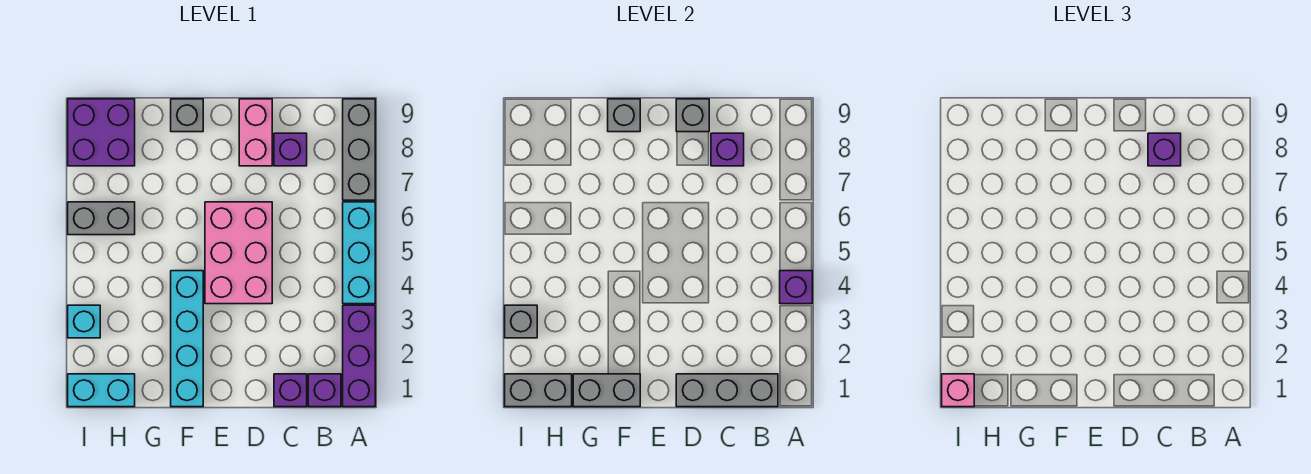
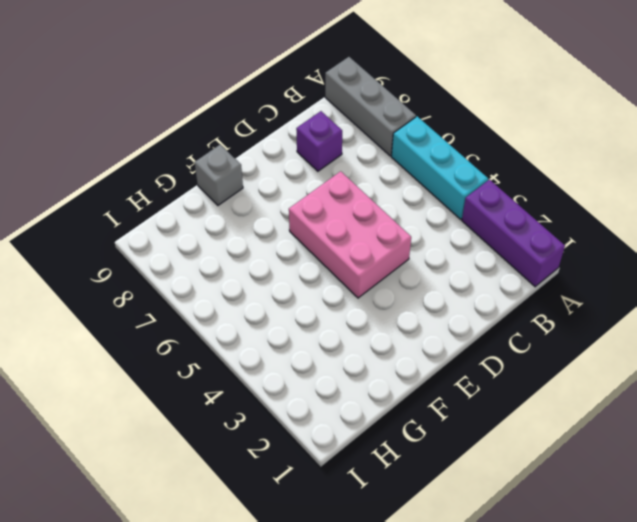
none -> purple brick B1 level 1
none -> purple brick C1 level 1
none -> pink brick D8:D9 level 1

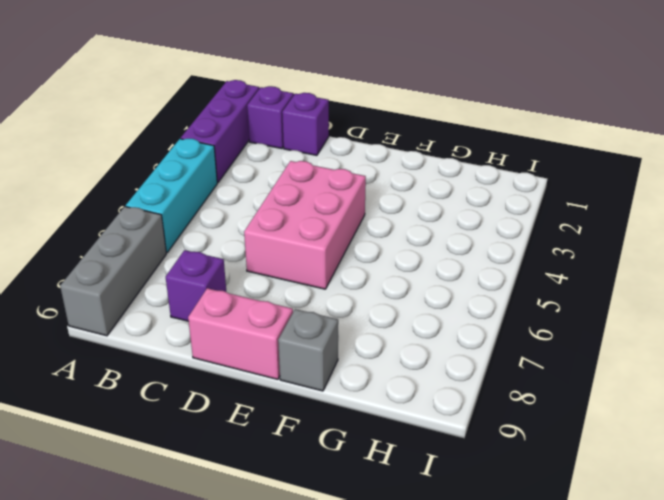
pink brick D9:E9 level 1 -> pink brick D8:D9 level 1
none -> cyan brick F1:F4 level 1
none -> cyan brick H1:I1 level 1
none -> grey brick H6:I6 level 1

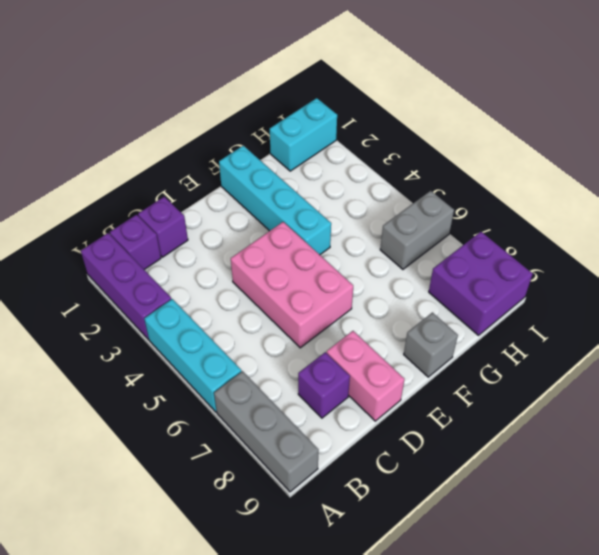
none -> cyan brick I3 level 1
none -> purple brick A4 level 2
none -> grey brick B1:D1 level 2

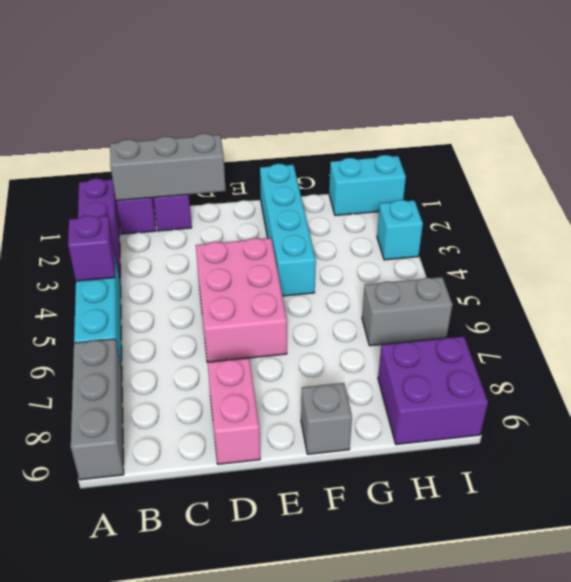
none -> purple brick C8 level 1
none -> purple brick C8 level 2
none -> grey brick D9 level 2

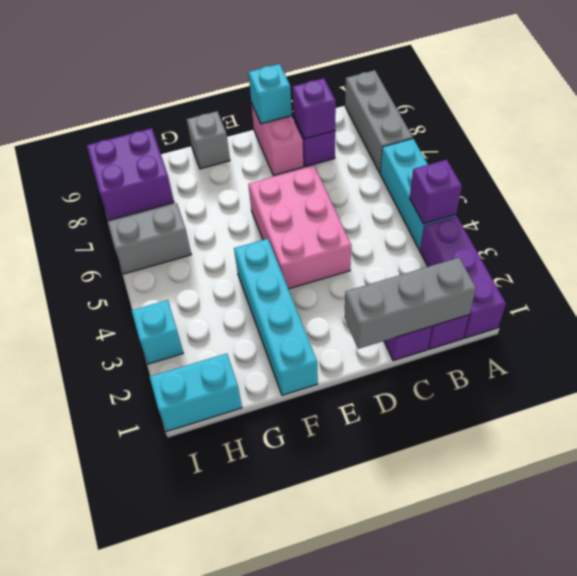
cyan brick D9 level 2 -> grey brick D9 level 2
none -> grey brick F1:G1 level 2
none -> grey brick F9 level 2
none -> grey brick H1:I1 level 2

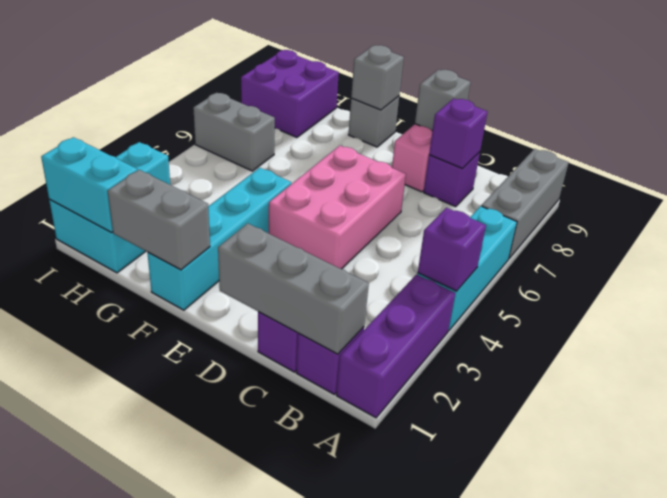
cyan brick H1:I1 level 2 -> grey brick H1:I1 level 2
none -> grey brick I3 level 2
none -> purple brick C8 level 3
none -> pink brick I1 level 3

